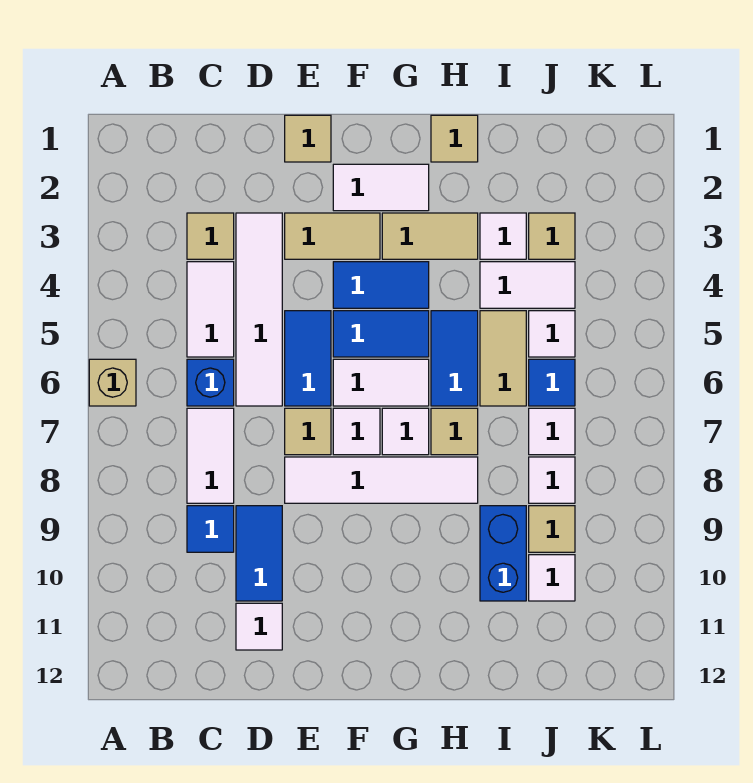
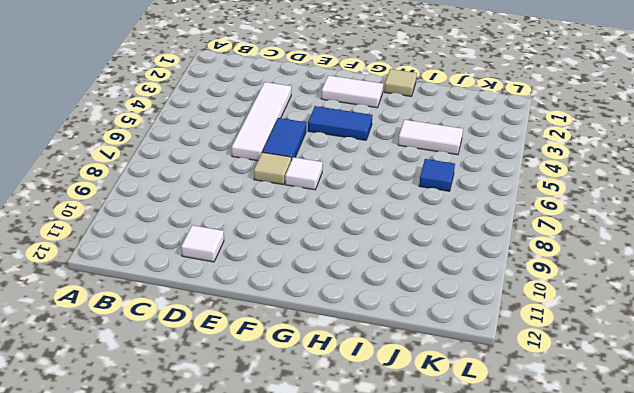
none -> tan brick A6 level 1
none -> tan tile C3 level 1
none -> white tile C4:C5 level 1
none -> blue brick C6 level 1

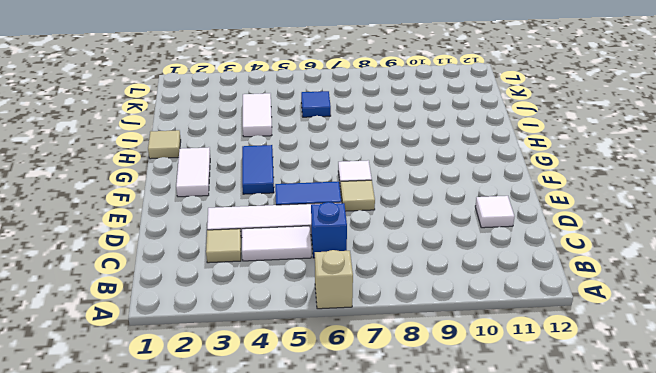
none -> white tile C7:C8 level 1
none -> blue tile C9 level 1
none -> blue tile D9:D10 level 1
none -> tan tile E1 level 1

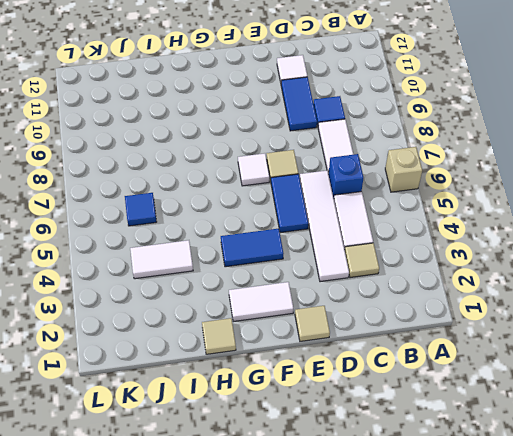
none -> tan tile E3:F3 level 1
none -> white tile E8:H8 level 1
none -> blue tile F5:G5 level 1
none -> white tile F6:G6 level 1

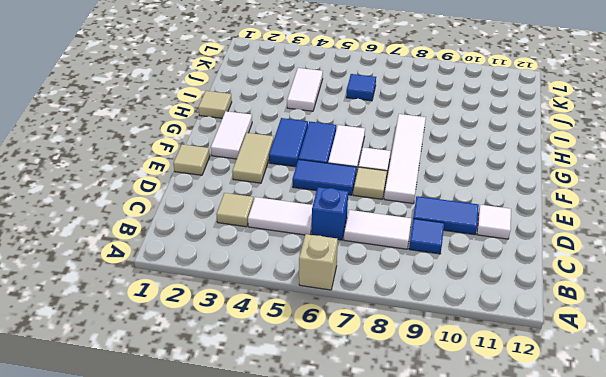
none -> white tile D3:D6 level 1
none -> tan tile G3:H3 level 1
none -> white tile G7 level 1
none -> blue tile H5:H6 level 1

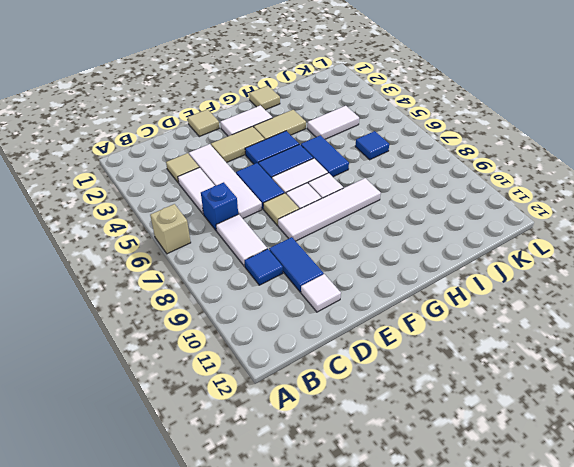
none -> tan tile H7 level 1
none -> white tile I3 level 1
none -> tan tile I5:I6 level 1
none -> blue brick I9:I10 level 1

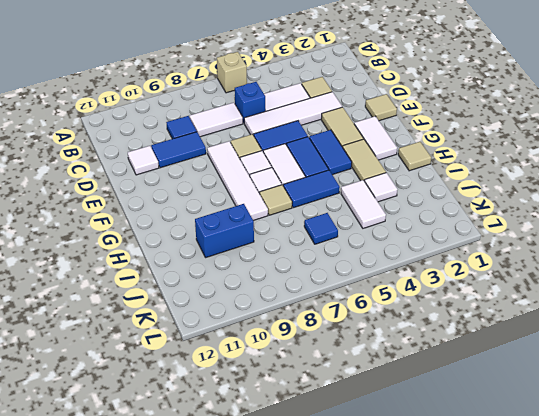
none -> tan tile I5:I6 level 1
none -> tan tile J3 level 1
none -> white tile J5 level 1
none -> white tile J7 level 1

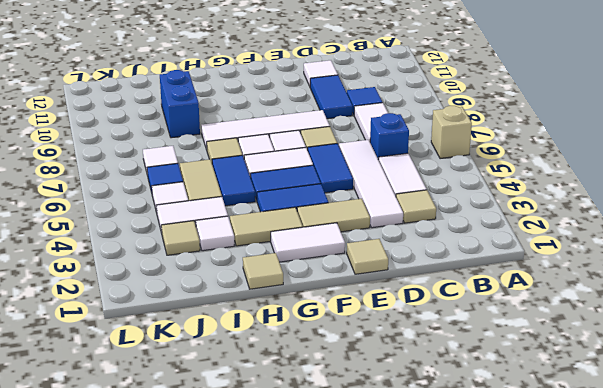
none -> white tile J8 level 1
none -> tan tile J9 level 1
none -> white tile J10 level 1

